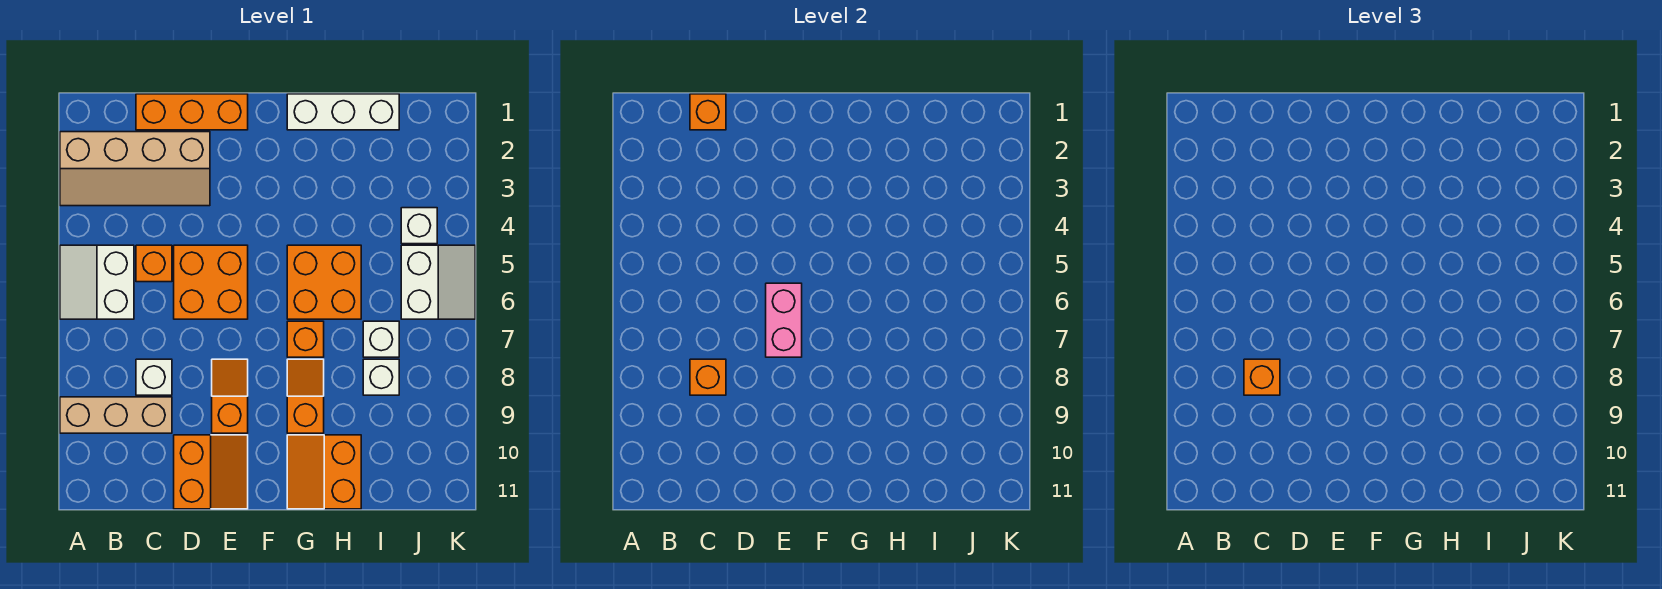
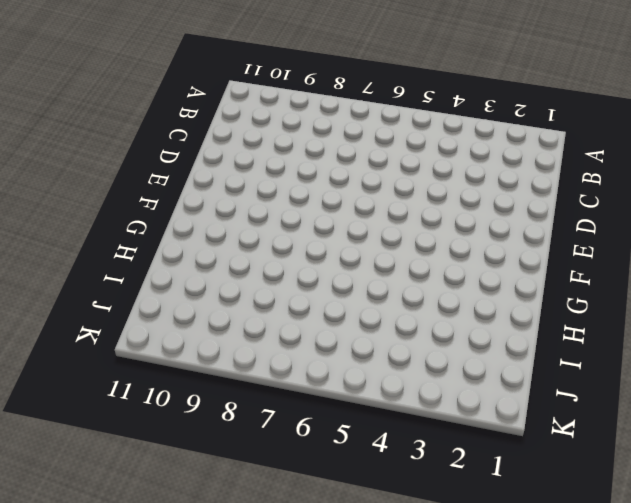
none -> tan slope A2:D3 level 1 top 2
none -> white slope A5:B6 level 1 top B
none -> tan brick A9:C9 level 1

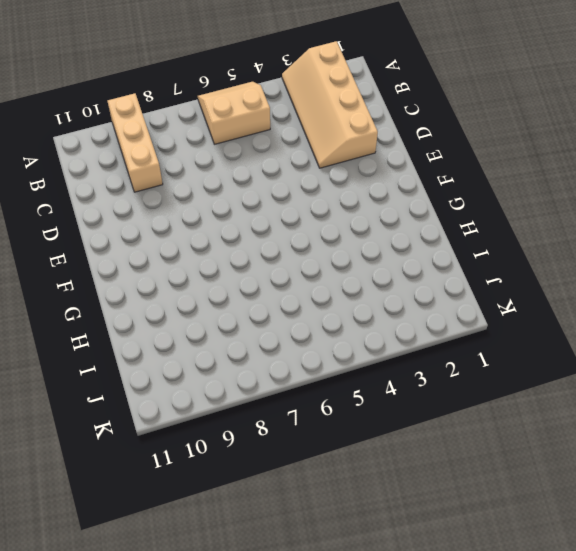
tan slope A5:B6 level 1 top B -> white slope A5:B6 level 1 top B
none -> orange brick C1:E1 level 1
none -> orange brick C5 level 1
none -> white brick C8 level 1

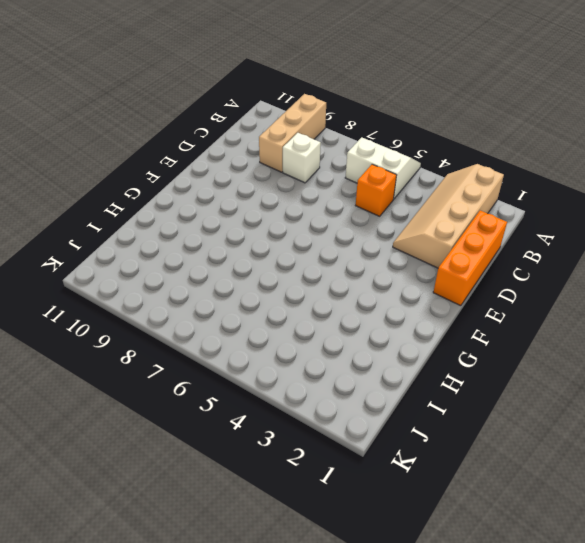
none -> orange brick D5:E6 level 1
none -> orange slope D10:E11 level 1 top D
none -> orange slope E8:E9 level 1 top 9

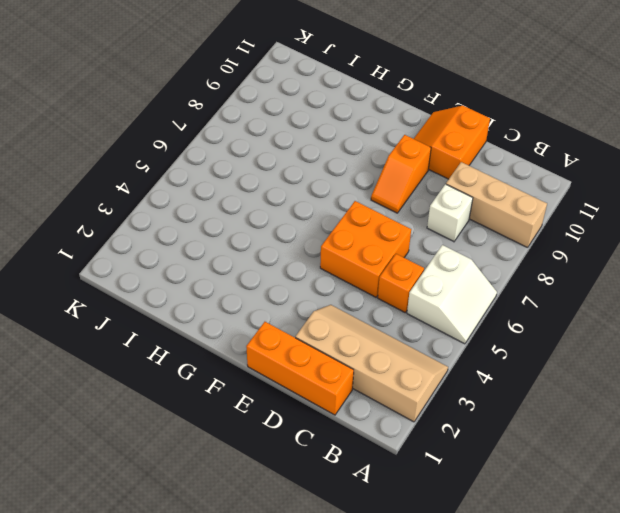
none -> white brick G1:I1 level 1
none -> orange brick G5:H6 level 1
none -> orange brick G7 level 1

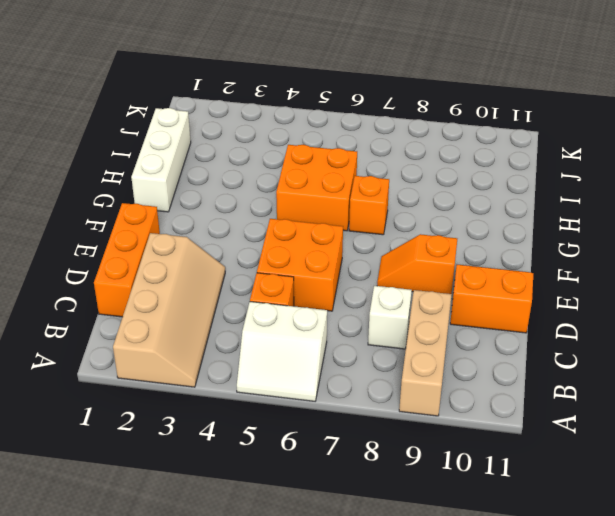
none -> orange slope G8:G9 level 1 top 9
none -> orange slope G10:H11 level 1 top H
none -> white brick I7 level 1

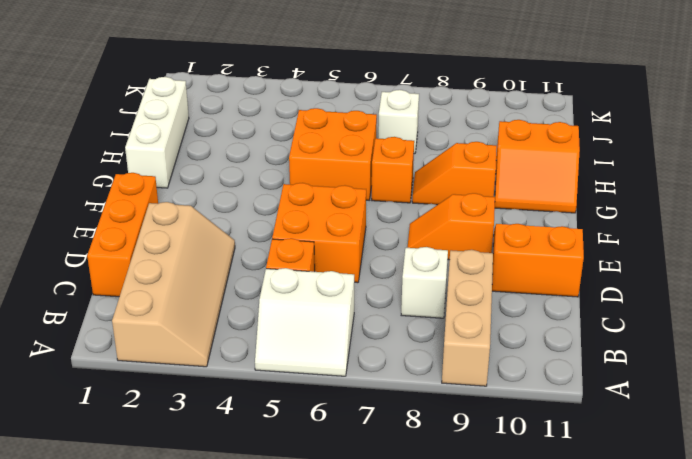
none -> white brick I8 level 1
none -> white brick J4 level 1
none -> white slope J5:K6 level 1 top J

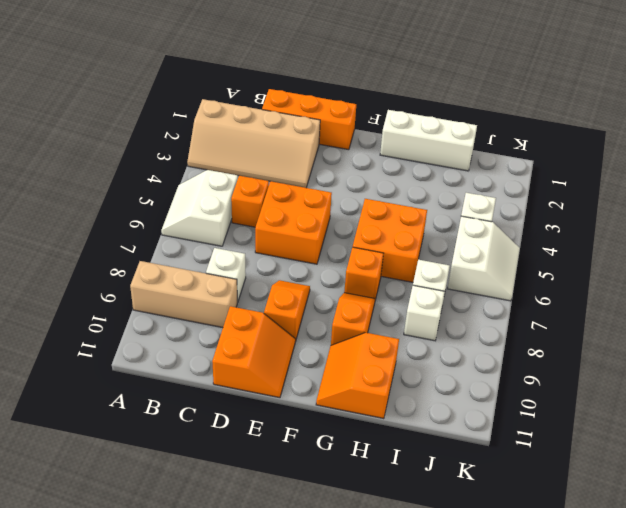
none -> orange brick C1 level 2
none -> orange brick C8 level 2
none -> pink brick E6:E7 level 2

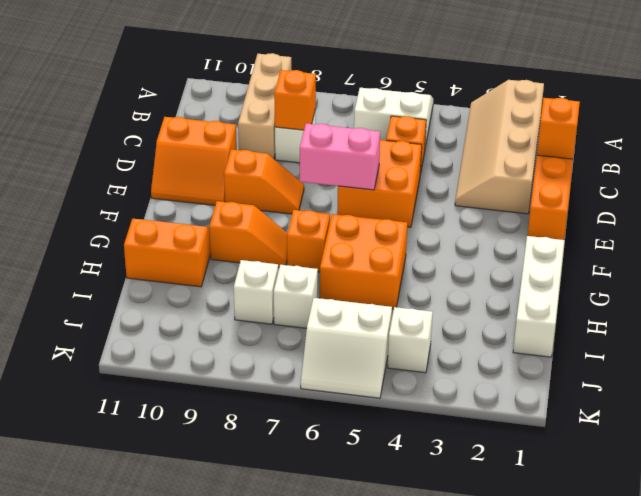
none -> orange brick C8 level 3

